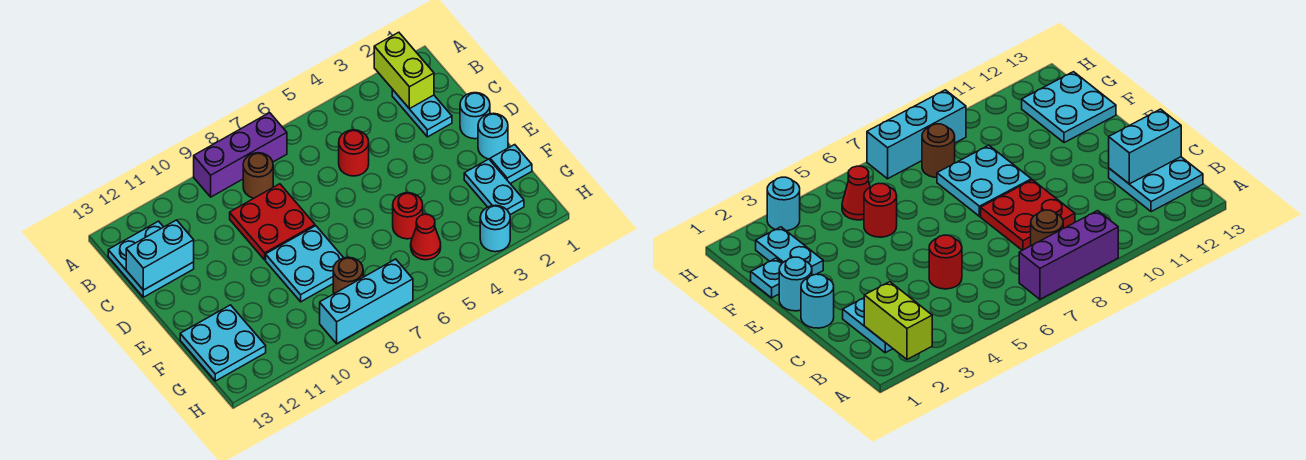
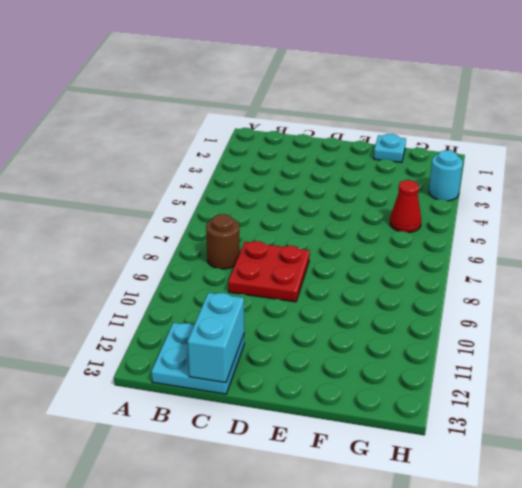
none -> purple brick A7:A9 level 1
none -> cyan plate B2:C2 level 1
none -> red round brick C5 level 1

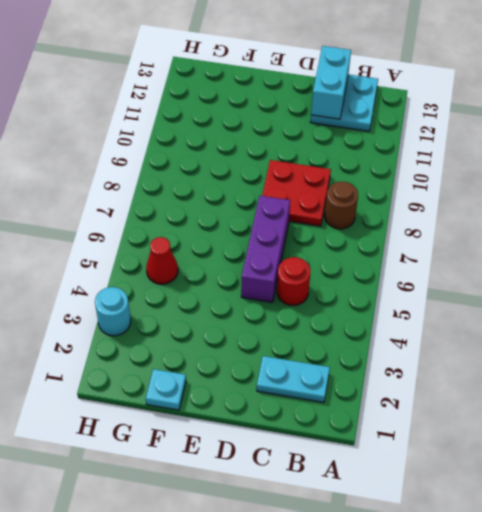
purple brick D5:D7 level 1 -> purple brick A7:A9 level 1
none -> cyan round brick D1 level 1
none -> cyan round brick E1 level 1
none -> cyan plate E8:F9 level 1

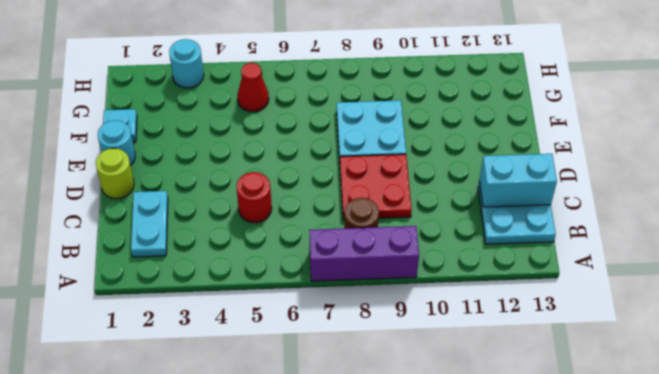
lime round brick D1 level 1 -> cyan round brick D1 level 1
none -> cyan plate F2:G2 level 1
none -> red round brick F5 level 1
none -> cyan plate F12:G13 level 1

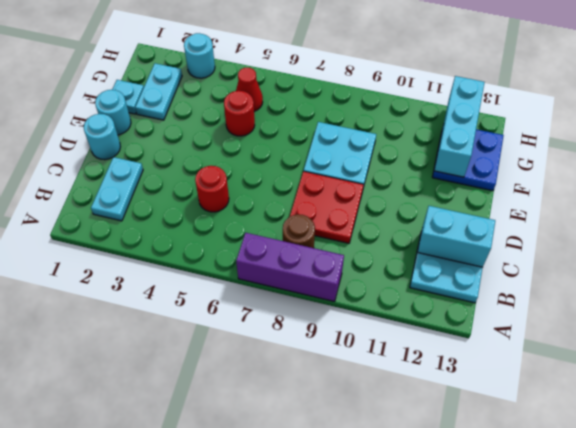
blue plate F12:G13 level 1 -> cyan plate F12:G13 level 1
cyan brick F12:H12 level 2 -> cyan brick H7:H9 level 1
none -> brown round brick G8 level 1
none -> lime brick A2:B2 level 2

